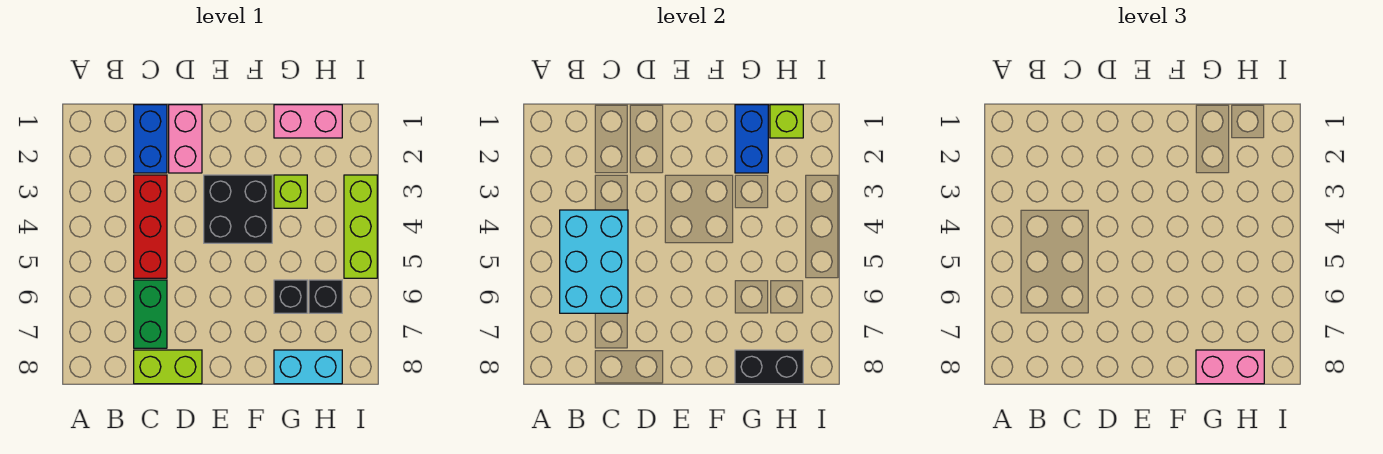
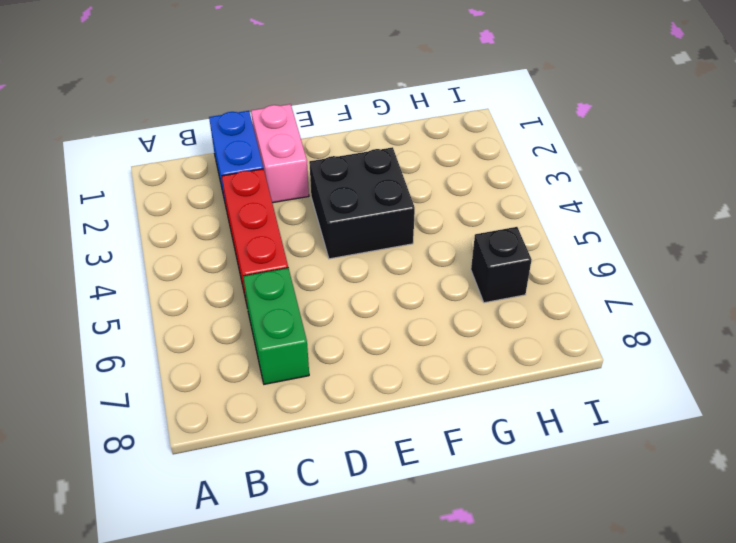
none -> lime brick C8:D8 level 1
none -> pink brick G1:H1 level 1
none -> lime brick G3 level 1

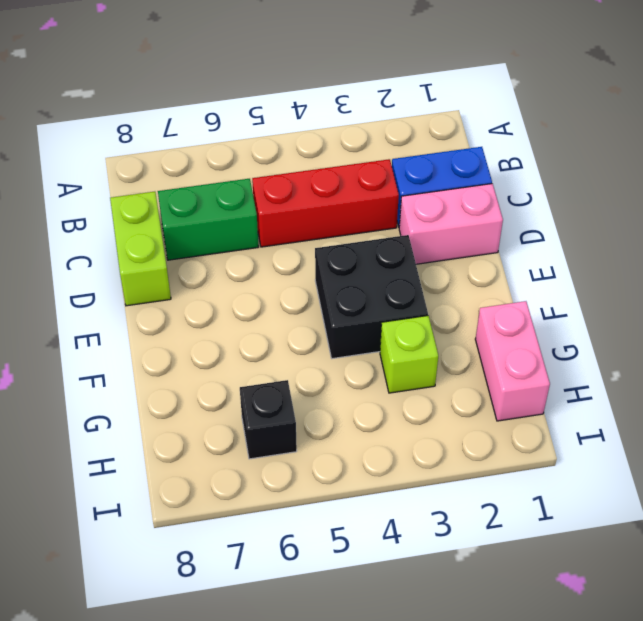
none -> black brick G6 level 1
none -> cyan brick G8:H8 level 1
none -> lime brick I3:I5 level 1

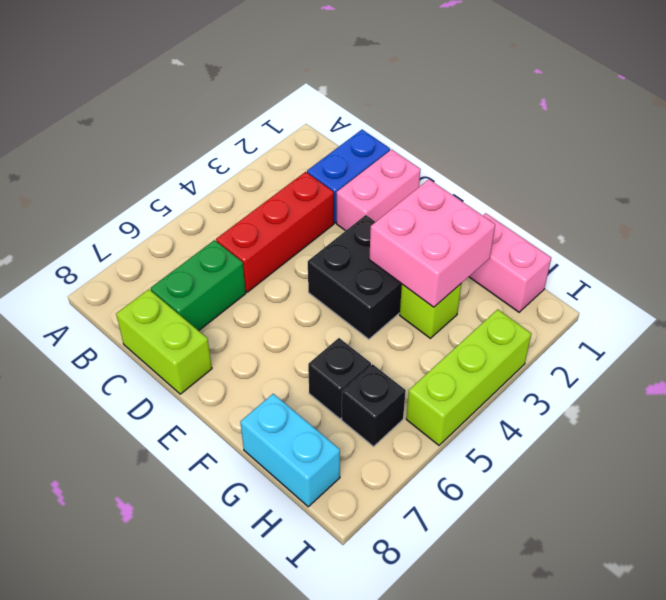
pink brick F2:G3 level 2 -> blue brick G1:G2 level 2
none -> cyan brick B4:C6 level 2
none -> black brick G8:H8 level 2
none -> lime brick H1 level 2

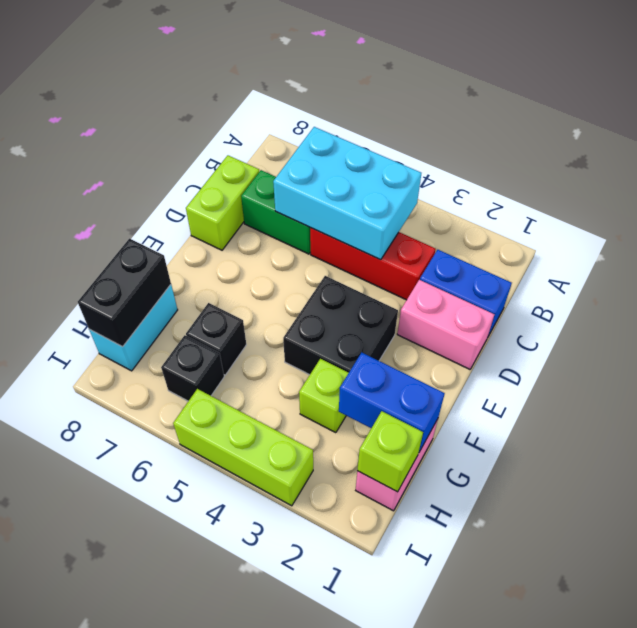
none -> pink brick G8:H8 level 3

